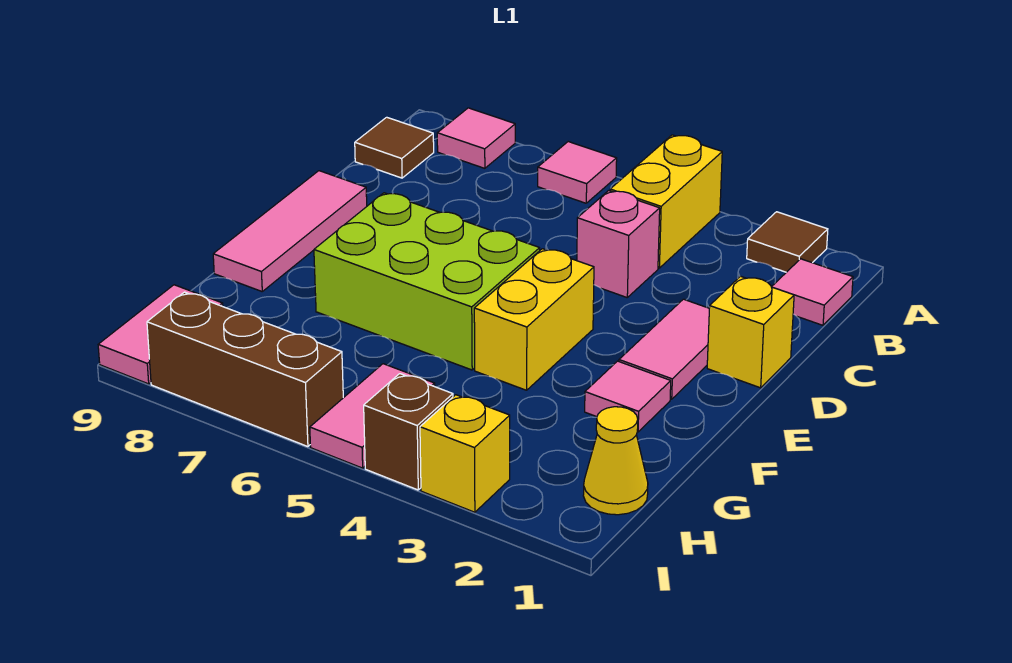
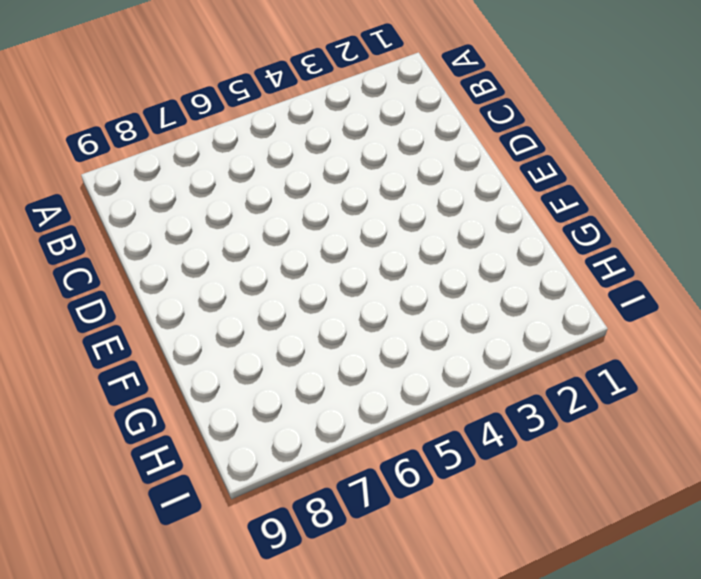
none -> brown tile A2 level 1
none -> yellow brick A4:B4 level 1
none -> pink tile A6 level 1

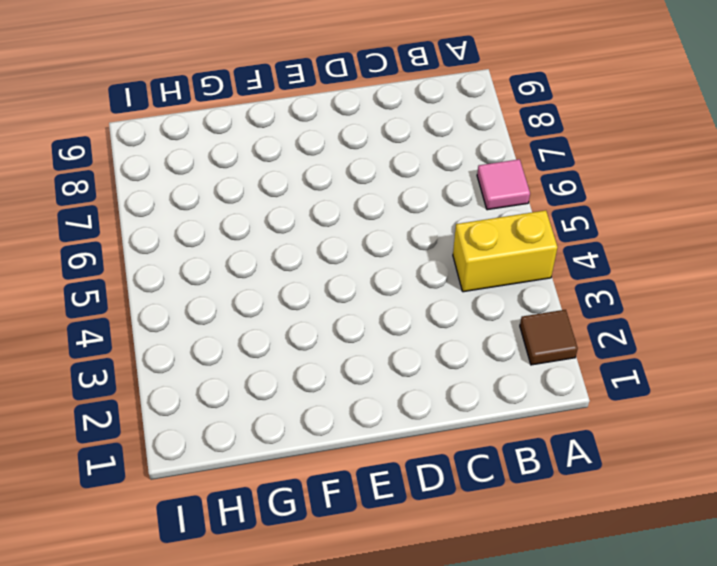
none -> pink tile A8 level 1
none -> pink tile B1 level 1
none -> brown tile B9 level 1

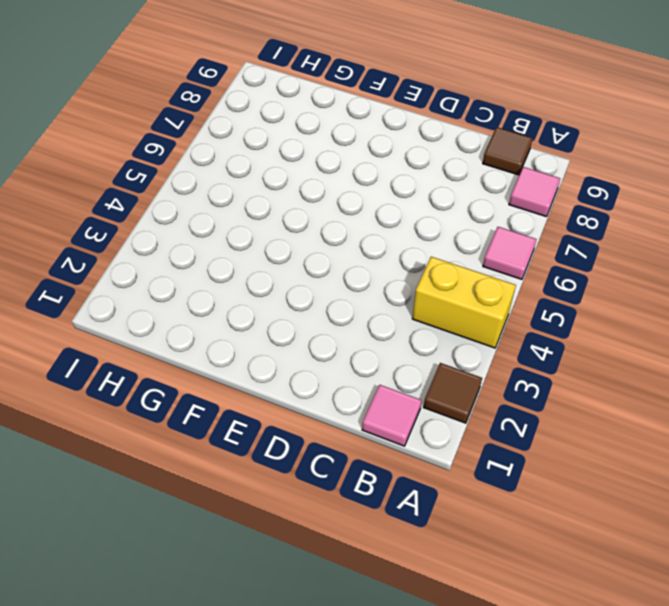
none -> pink brick C4 level 1
none -> yellow brick D1 level 1
none -> pink tile D2:E2 level 1

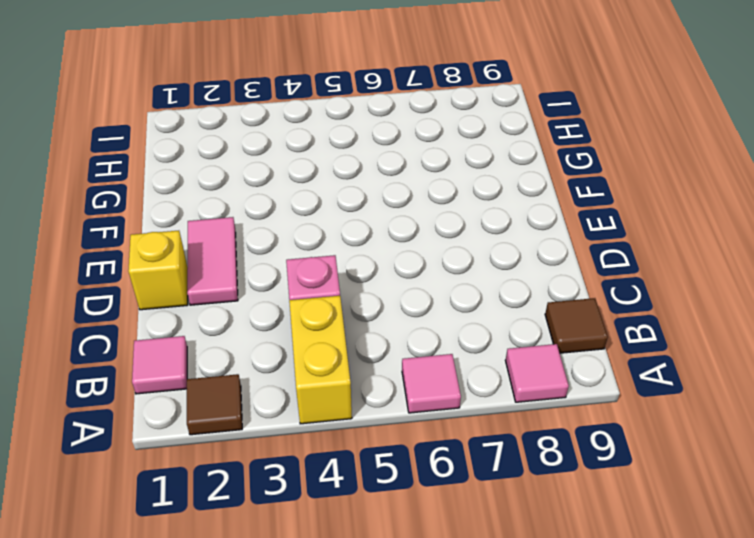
none -> pink tile D9:F9 level 1
none -> yellow brick E4:F4 level 1
none -> lime brick E5:F7 level 1

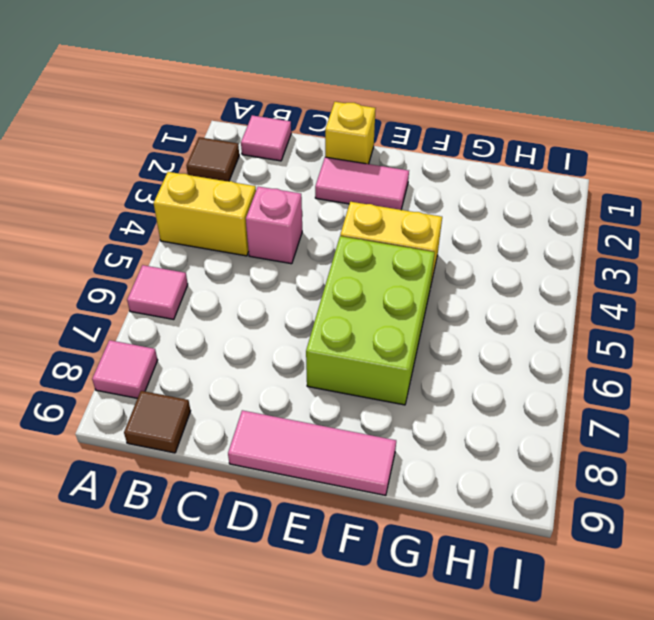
none -> pink tile F2 level 1
none -> yellow cone H1 level 1
none -> pink tile H5:I5 level 1

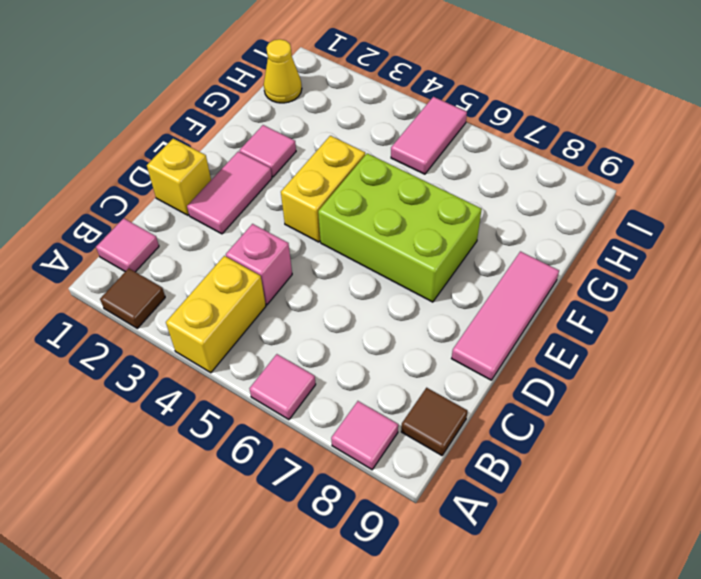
none -> pink tile H9:I9 level 1
none -> yellow brick I3 level 1
none -> brown brick I4 level 1

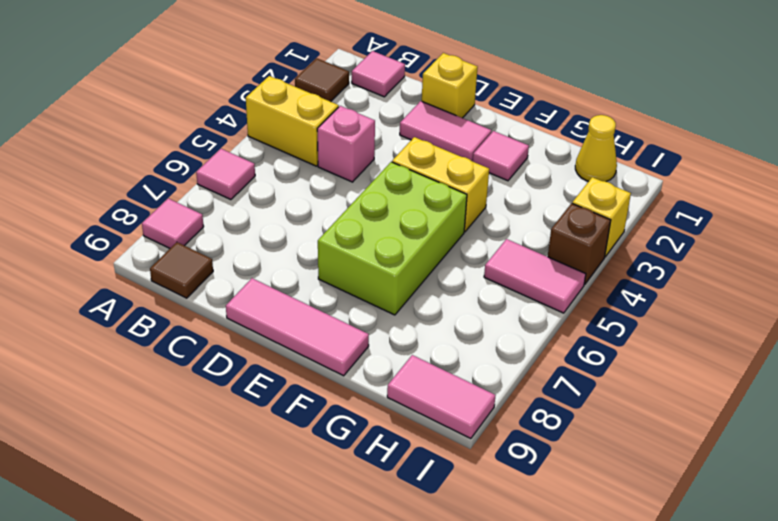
none -> brown brick I6:I8 level 1

